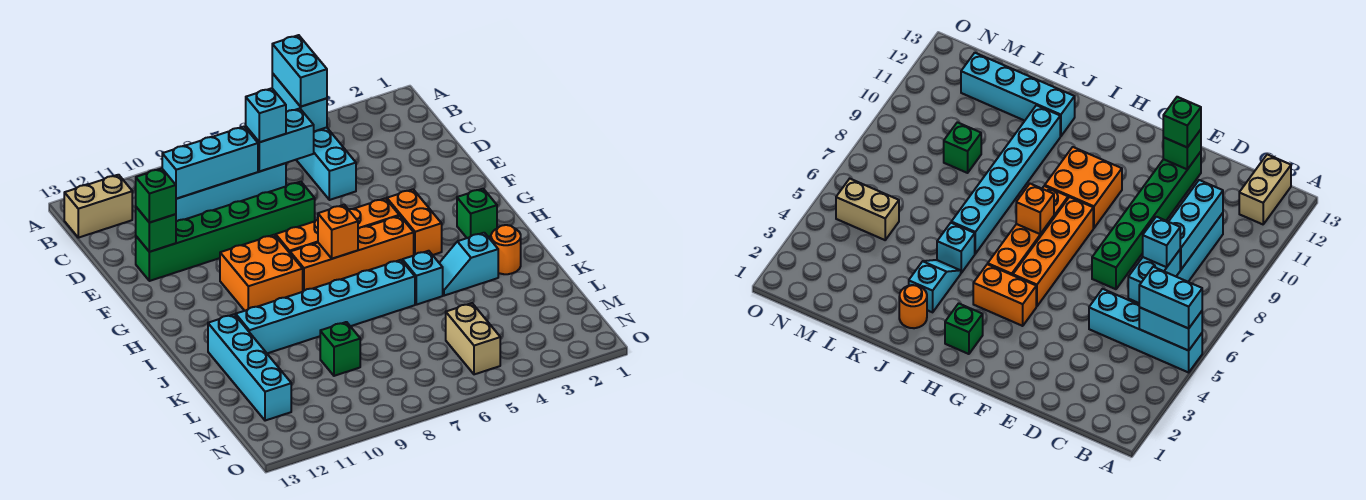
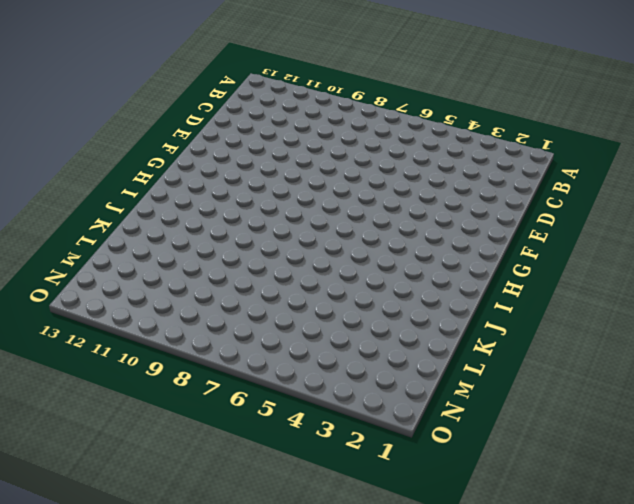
none -> cyan brick A5:D5 level 1
none -> tan brick B12:B13 level 1
none -> cyan brick C7:C10 level 1

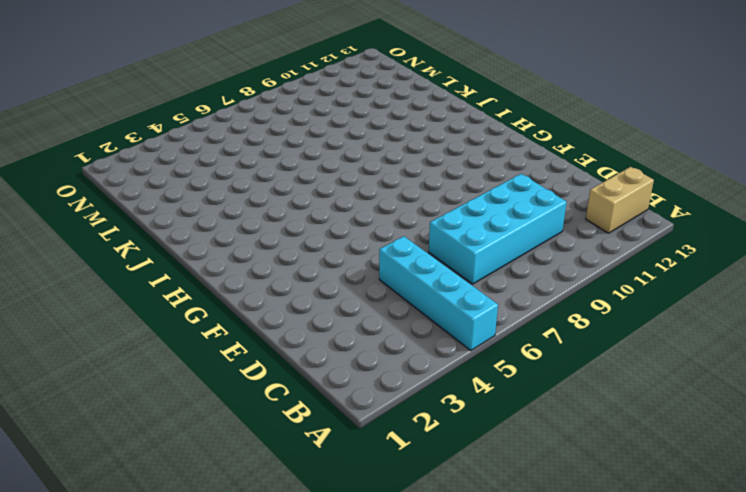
cyan brick C7:D10 level 1 -> cyan brick C7:C10 level 1
none -> green brick E7:E12 level 1
none -> orange brick G4:H4 level 1
none -> orange brick G5:G8 level 1

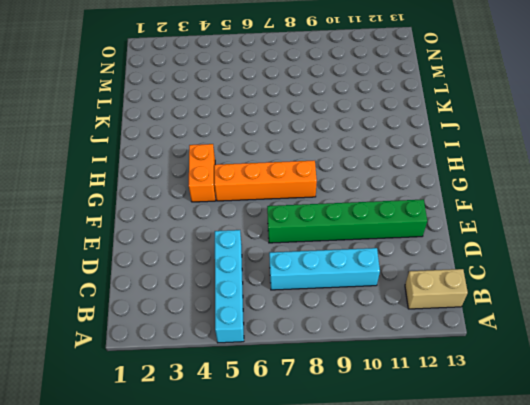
none -> orange brick G9:H10 level 1
none -> green brick H2 level 1
none -> orange brick H5:H8 level 1

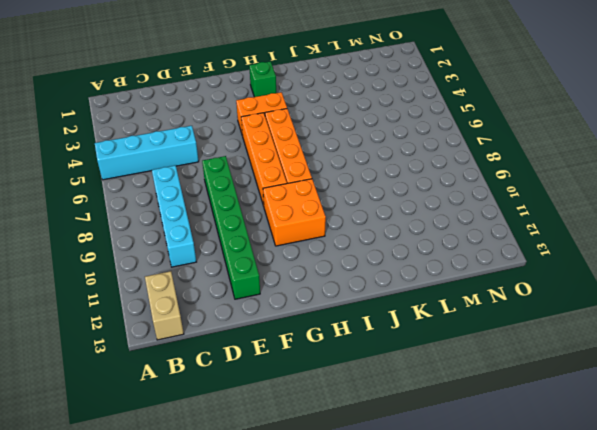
none -> orange round brick J2 level 1
none -> cyan slope J3:J4 level 1 top 3
none -> cyan brick J5 level 1

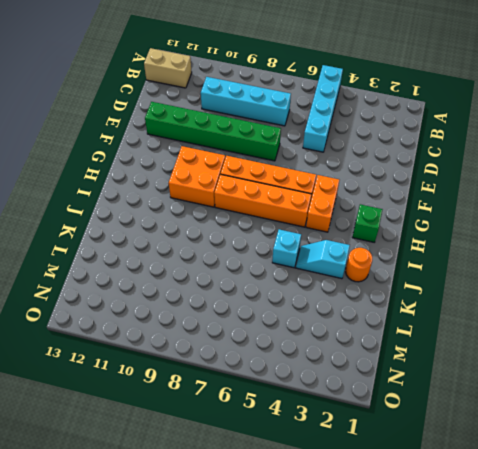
none -> cyan brick J6:J11 level 1
none -> cyan brick J12:M12 level 1
none -> green brick L9 level 1

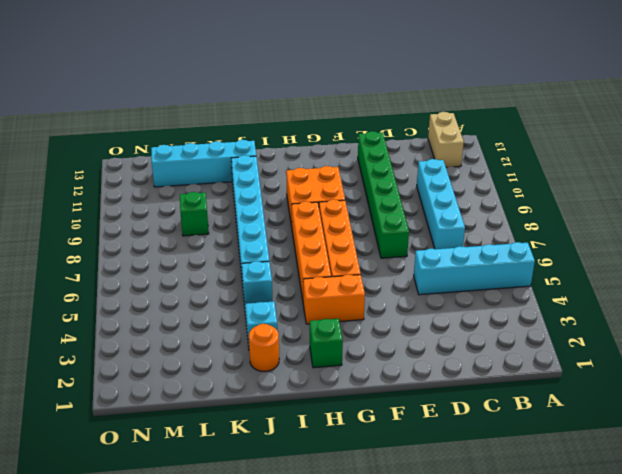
none -> tan brick M5:N5 level 1
none -> cyan brick A5:B5 level 2
none -> cyan brick C6:C7 level 2

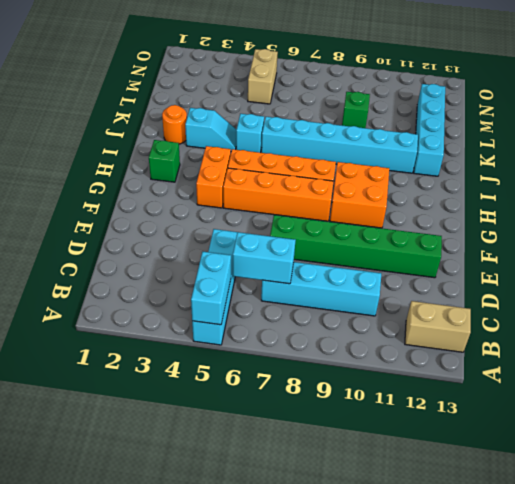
none -> cyan brick C8:C10 level 2
none -> green brick E12 level 2
none -> orange brick H7 level 2

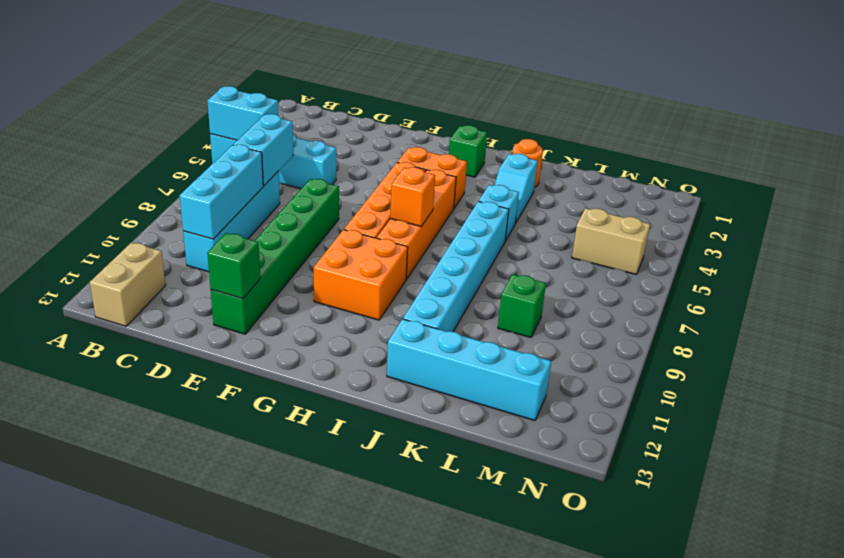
none -> cyan brick A5:B5 level 3
none -> cyan brick C7 level 3
none -> green brick E12 level 3

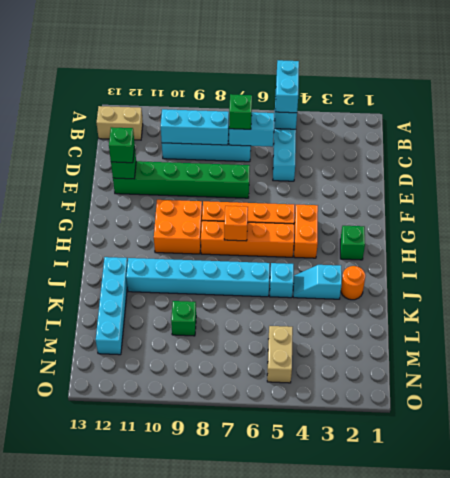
green brick C7 level 3 -> cyan brick C7 level 3

